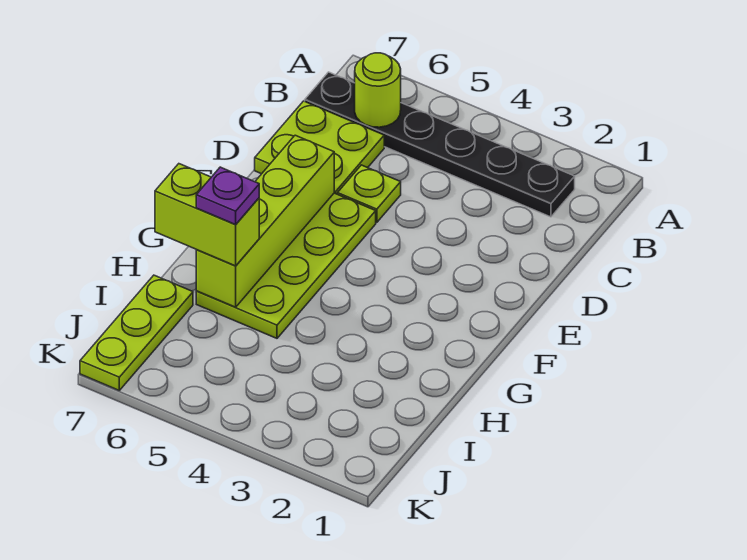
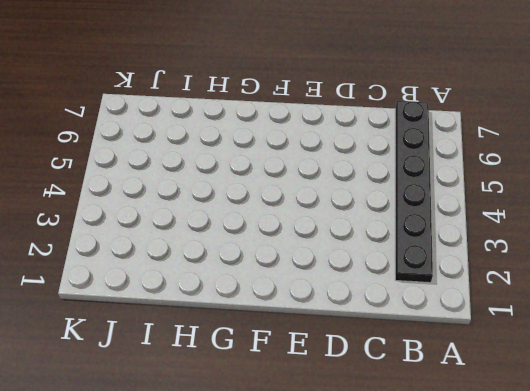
none -> lime plate C6:D7 level 1
none -> lime plate D5 level 1

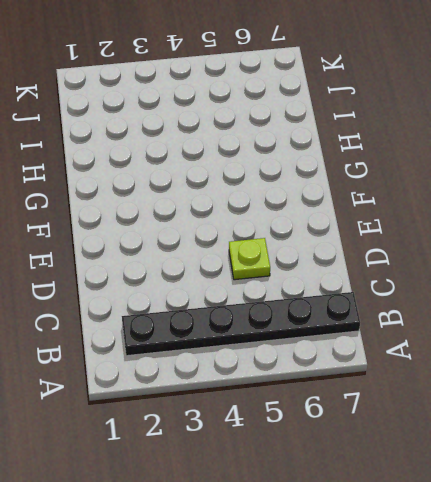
none -> lime plate C6:D7 level 1
none -> lime plate E5:H6 level 1

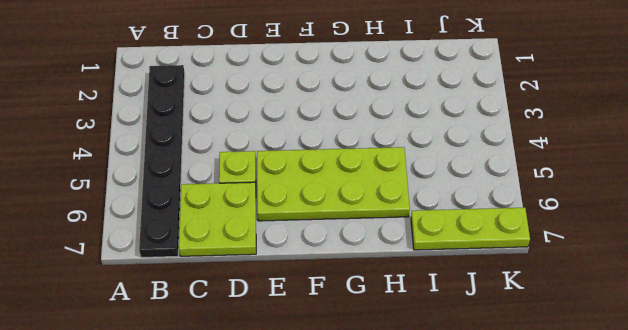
none -> lime round brick B6 level 2
none -> lime brick E6:H6 level 2

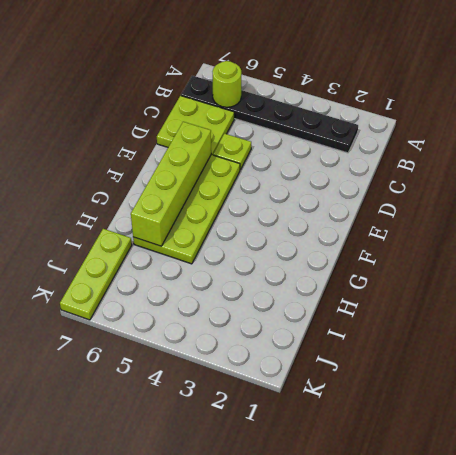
none -> lime brick H6:H7 level 3
none -> purple plate H6 level 4

